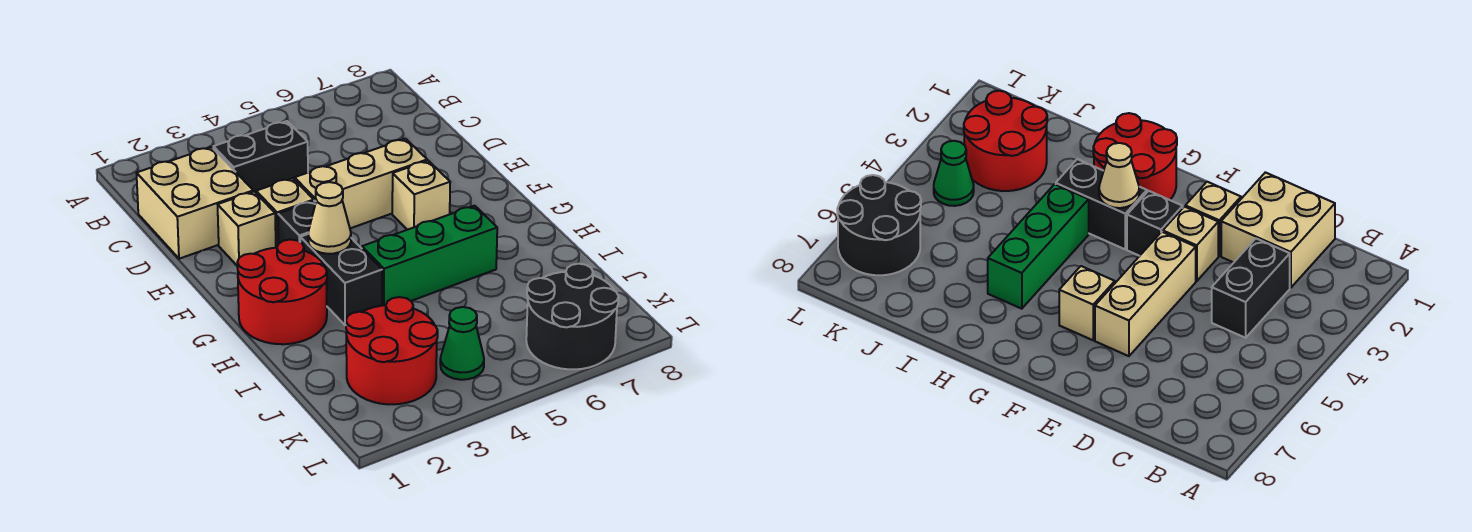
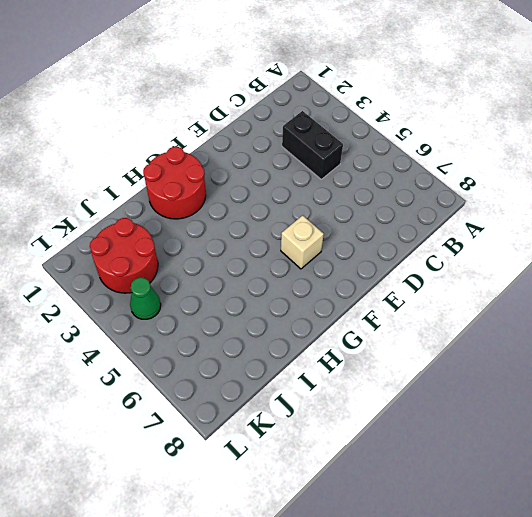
none -> tan brick C1:D2 level 1
none -> tan brick E2 level 1
none -> tan brick E3 level 1

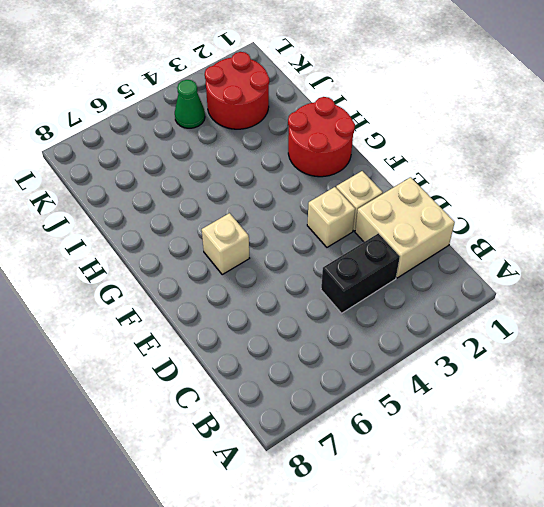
none -> tan brick E4:E6 level 1
none -> black brick F3 level 1
none -> black brick G3:H3 level 1

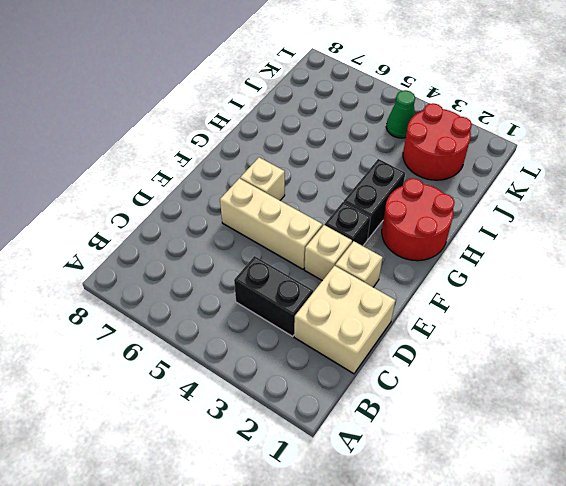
none -> green brick H4:H6 level 1
none -> black round brick K6:L7 level 1
none -> tan cone G3 level 2

